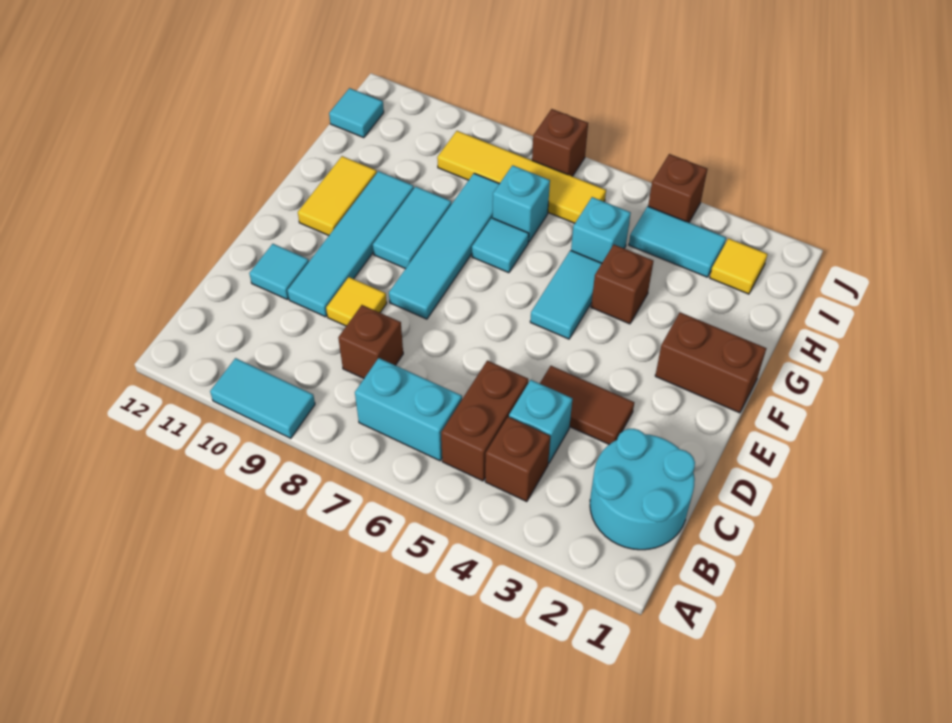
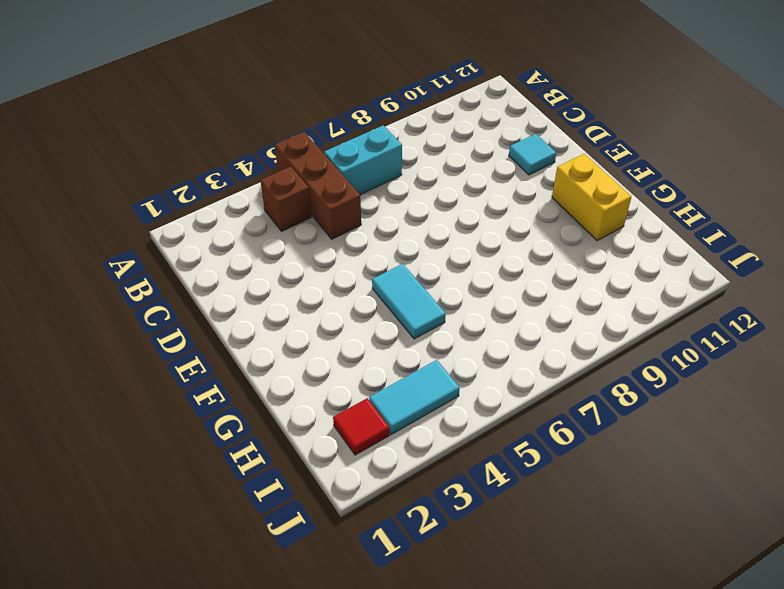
brown brick A5:C5 level 1 -> brown brick B5:C5 level 1
yellow brick F11:G11 level 1 -> yellow tile F11:G11 level 1
red tile I2 level 1 -> yellow tile I2 level 1
none -> cyan tile A9:A10 level 1
none -> cyan round brick B1:C2 level 1
none -> cyan brick C4 level 1

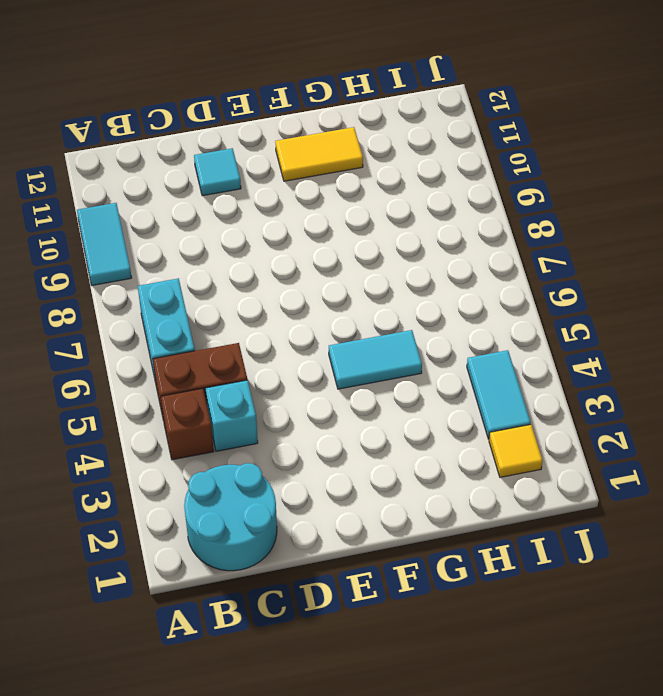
none -> brown brick C8 level 1
none -> brown tile D3:D4 level 1
none -> yellow tile D9 level 1

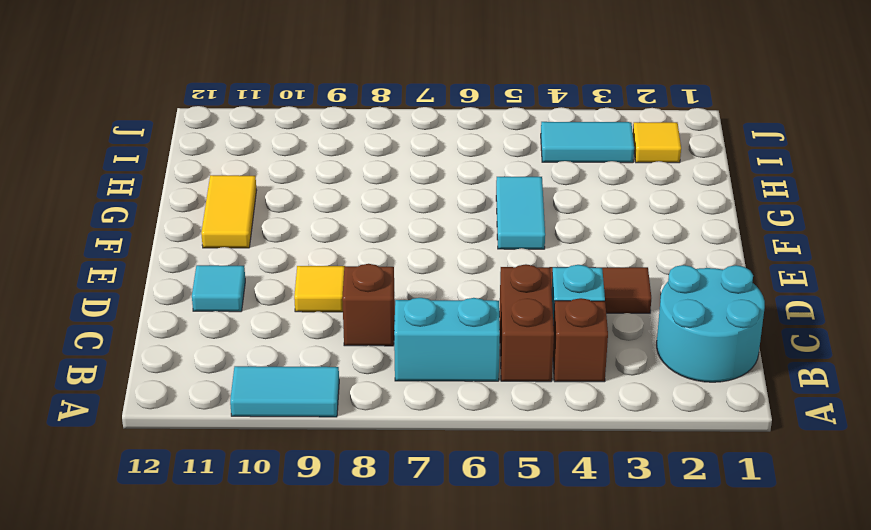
none -> cyan tile D10:G10 level 1
none -> cyan tile E8:H8 level 1
none -> brown brick F1:F2 level 1

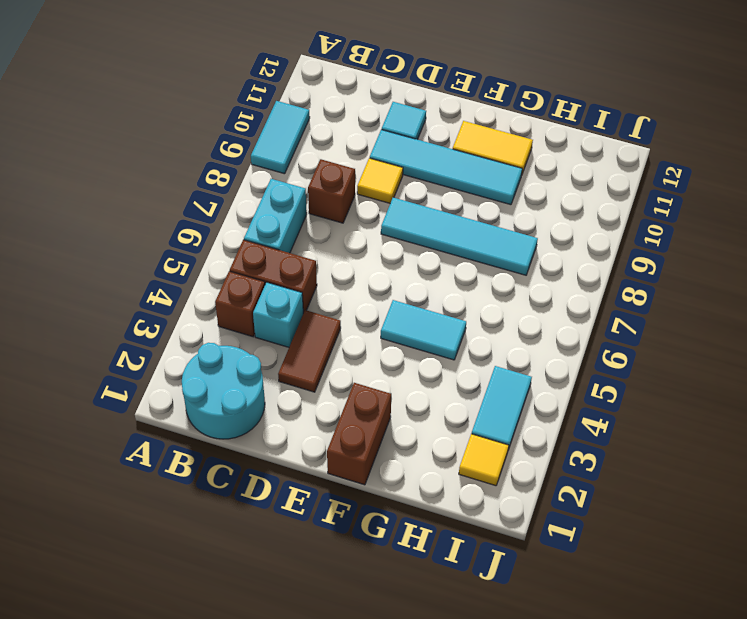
none -> cyan tile F9:G9 level 1
none -> brown brick G4 level 1
none -> cyan tile G7 level 1

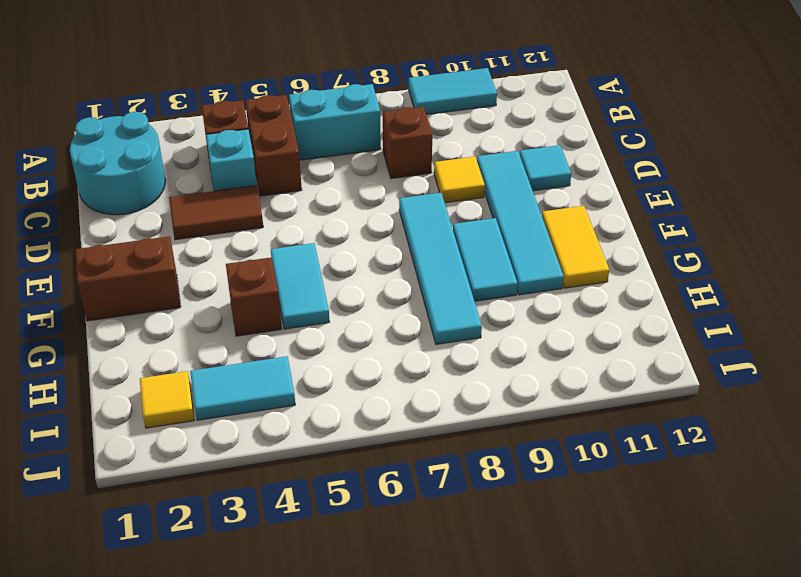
none -> cyan tile G7 level 1
none -> cyan brick H5 level 1
none -> cyan brick H7 level 1

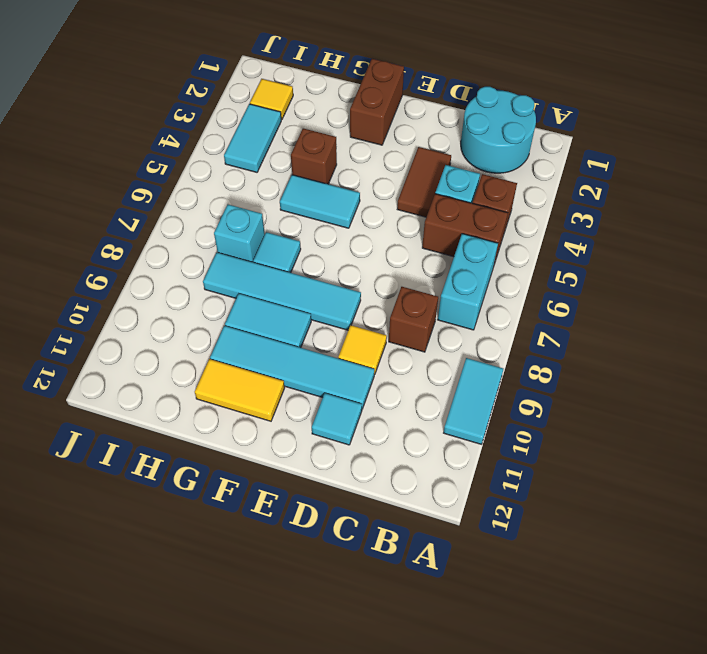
none -> cyan brick H5 level 1
none -> yellow tile I6:I9 level 1
none -> cyan tile I12 level 1

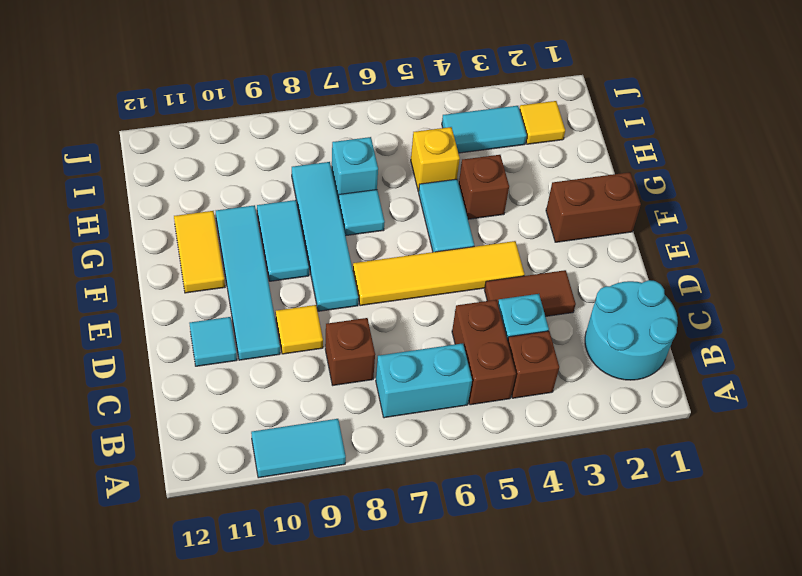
yellow tile E4:E7 level 1 -> yellow tile I6:I9 level 1
yellow brick H5 level 1 -> cyan brick H5 level 1
none -> cyan tile I12 level 1
none -> brown brick J4 level 1
none -> brown brick J7 level 1

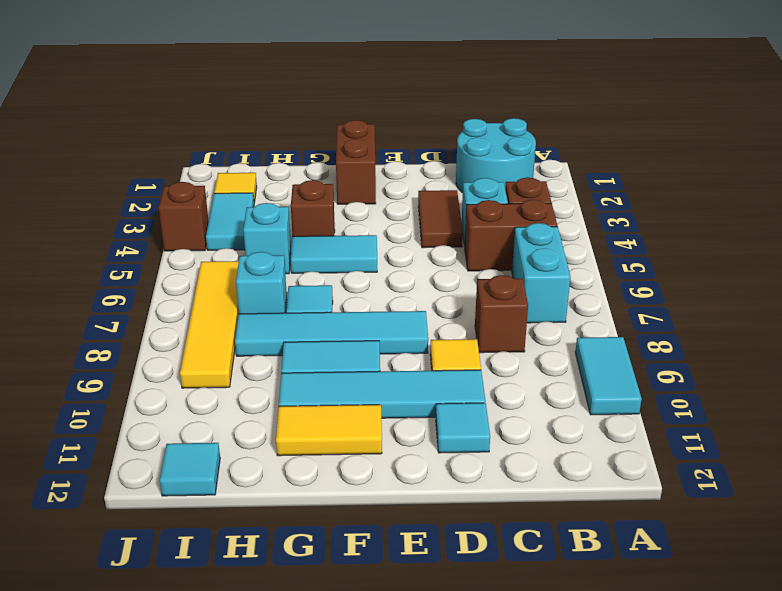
none -> brown brick J7 level 1

